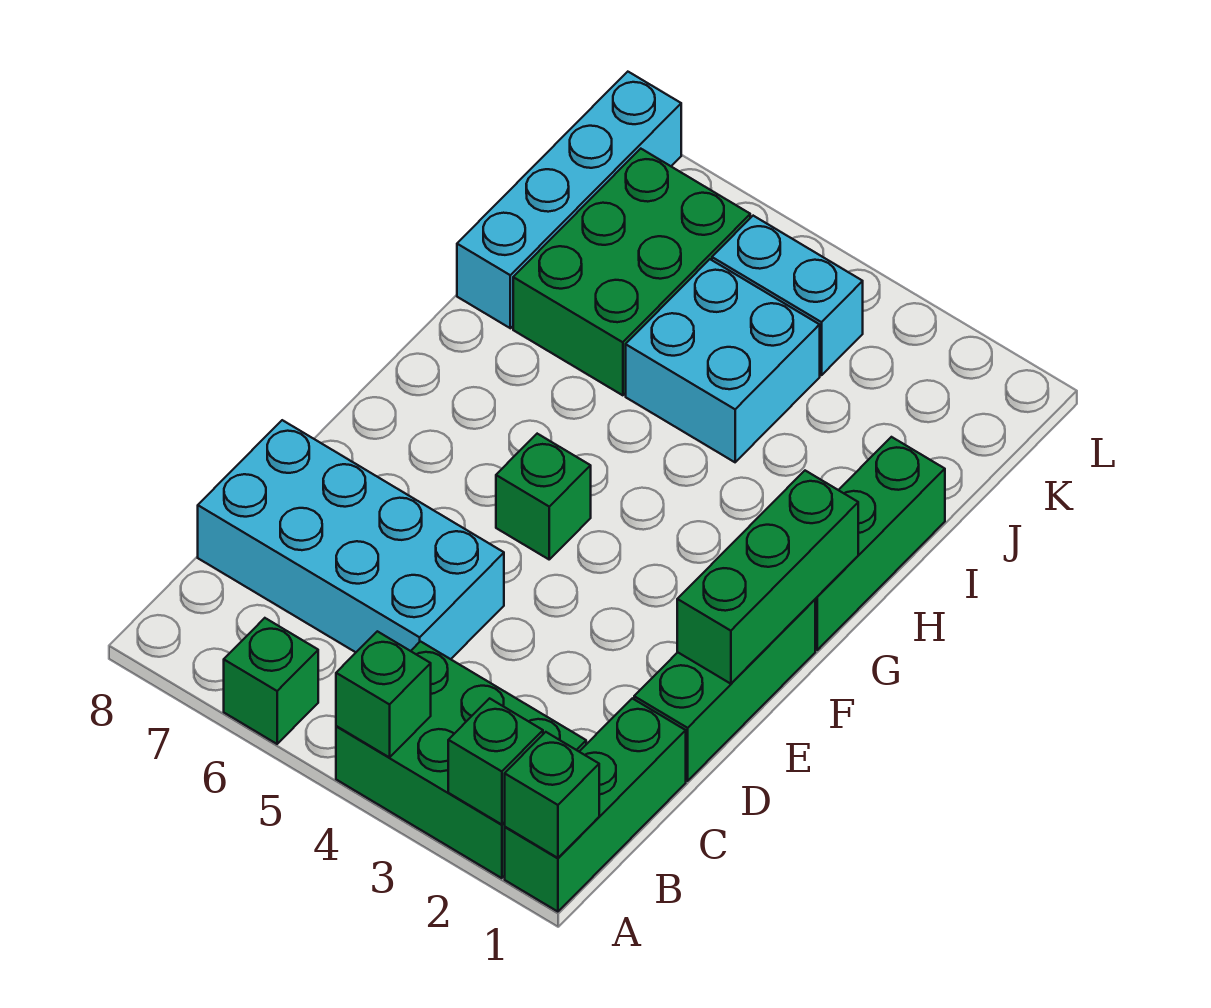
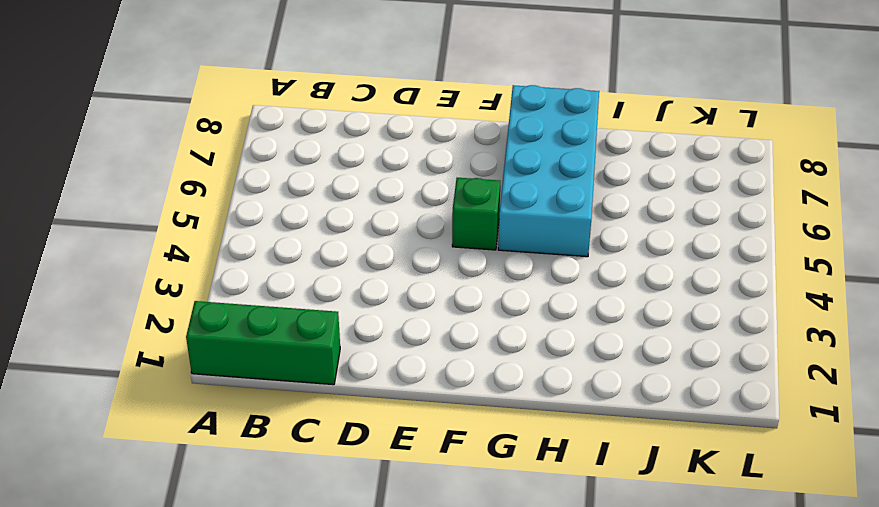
cyan brick G5:H8 level 1 -> cyan brick C5:D8 level 1
none -> green brick A2:B4 level 1
none -> green brick A6 level 1
none -> green brick D1:F1 level 1

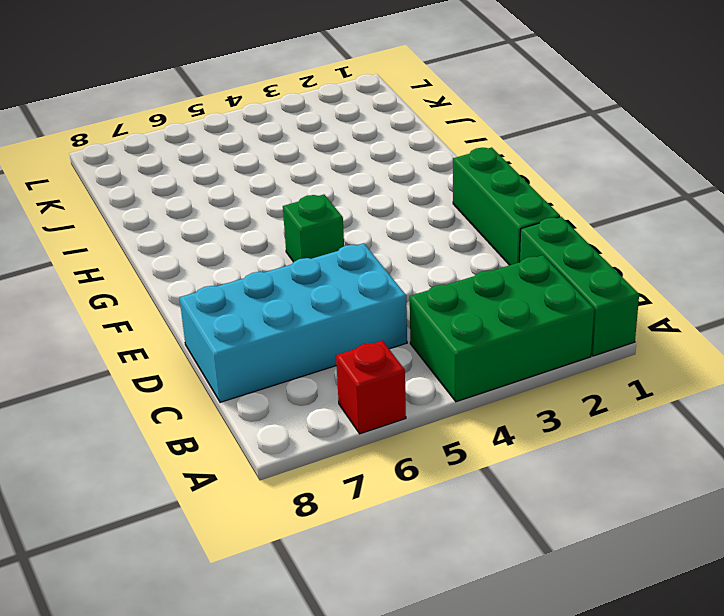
red brick A6 level 1 -> green brick A6 level 1
none -> green brick G1:I1 level 1
none -> cyan brick I4:J5 level 1
none -> green brick I6:K7 level 1

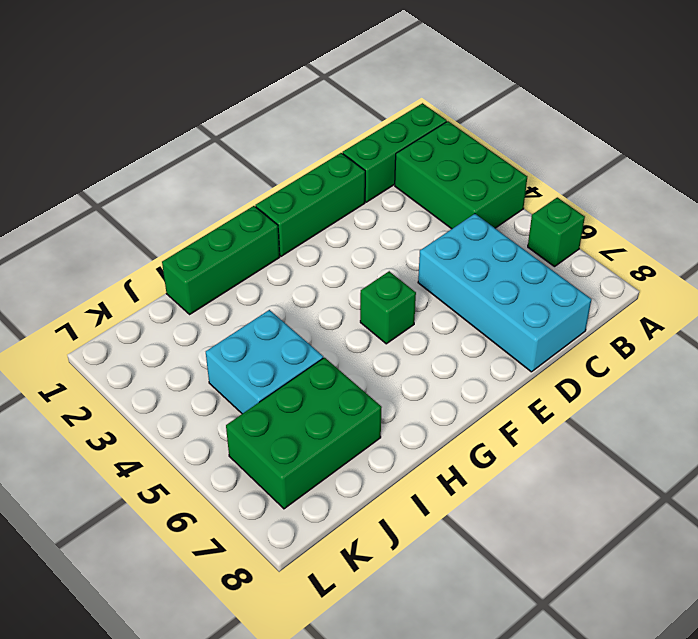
none -> cyan brick I8:L8 level 1
none -> cyan brick K4:K5 level 1
none -> green brick A1 level 2

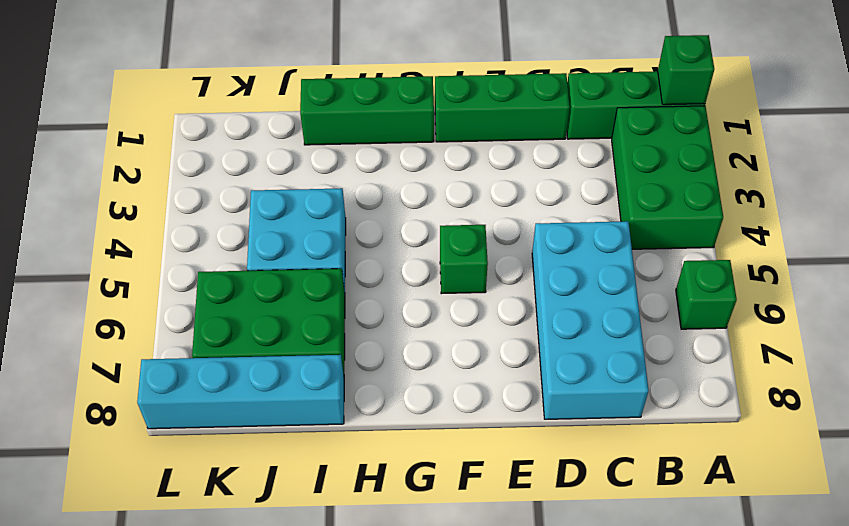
none -> cyan brick K4:K5 level 1
none -> green brick A2 level 2
none -> green brick A4 level 2

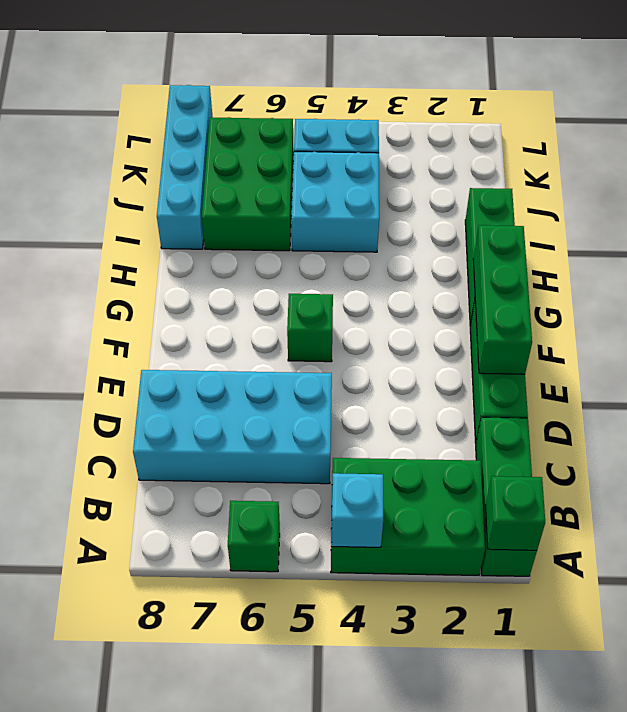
cyan brick A4 level 2 -> green brick A4 level 2
none -> green brick A2 level 2

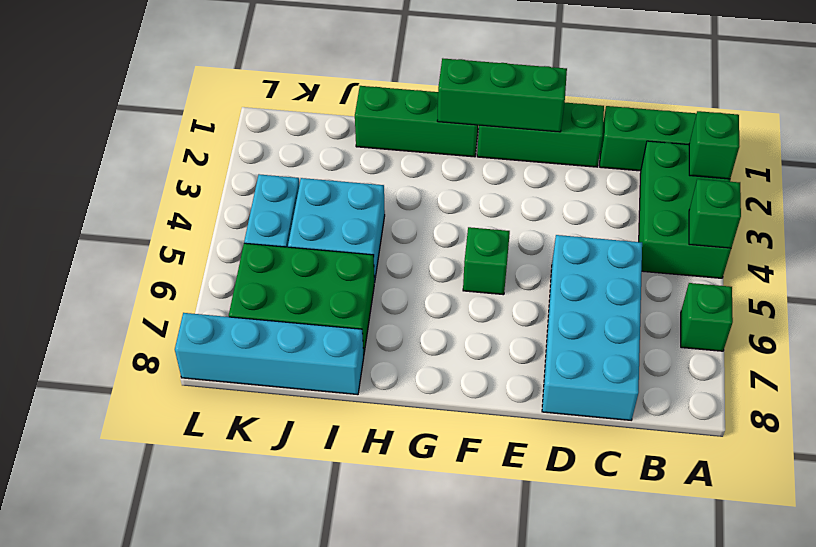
none -> green brick A1 level 2

